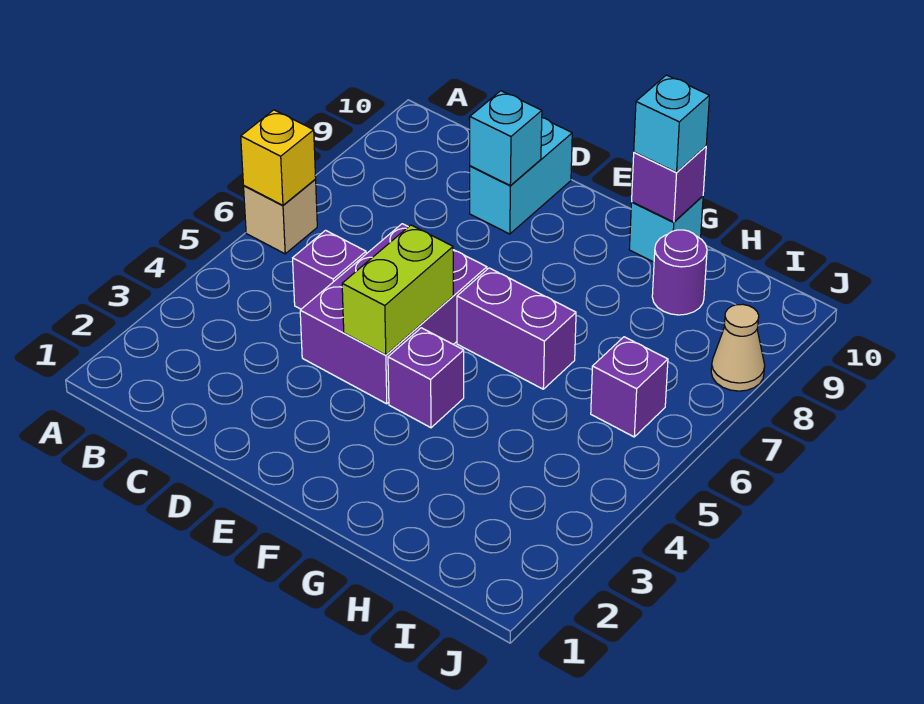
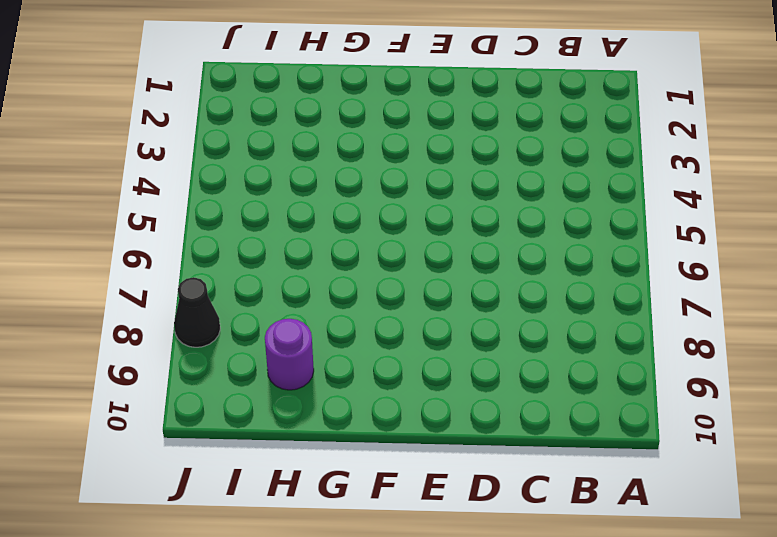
black cone J8 level 1 -> tan cone J8 level 1
none -> tan brick A6 level 1
none -> purple brick C5 level 1
none -> purple brick D4:E6 level 1

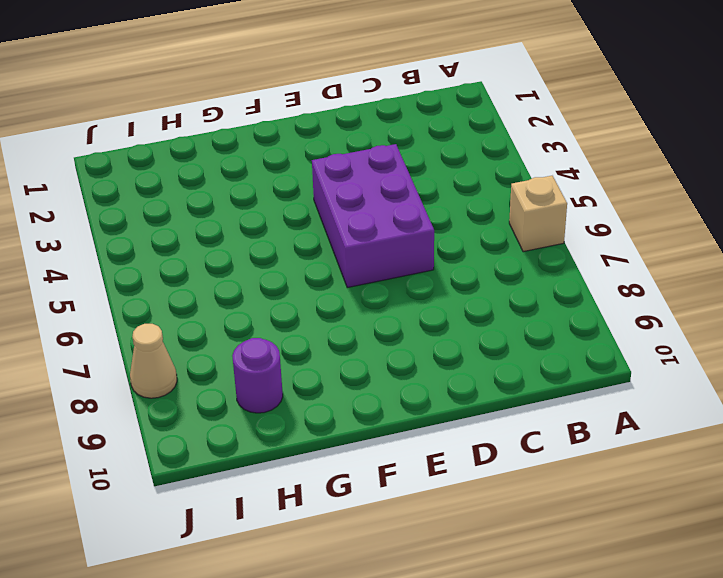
none -> purple brick C5 level 1
none -> cyan brick D9:D10 level 1
none -> purple brick F4 level 1

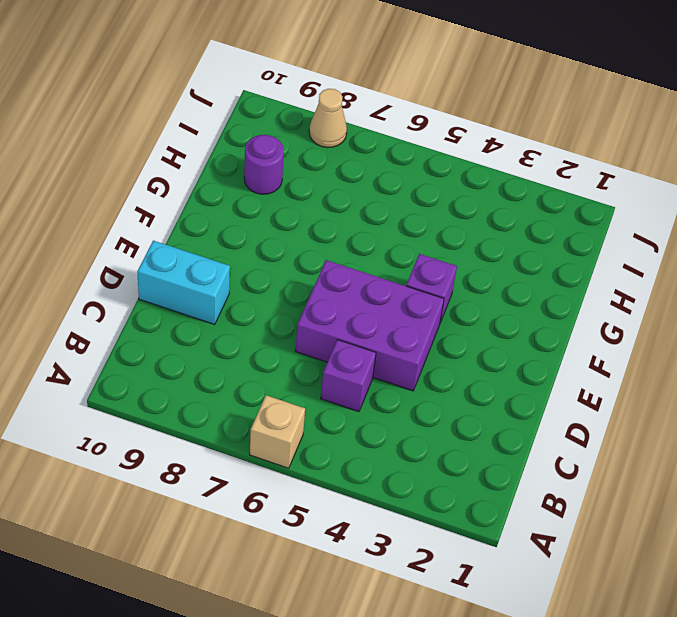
none -> purple brick F6:G6 level 1
none -> cyan brick G10 level 1
none -> purple brick I6 level 1

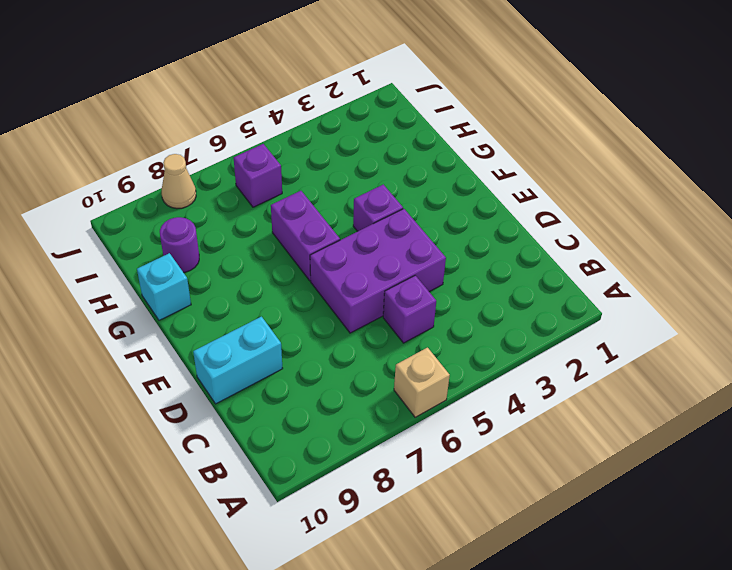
none -> yellow brick A6 level 2
none -> cyan brick D9 level 2
none -> lime brick E4:E5 level 2

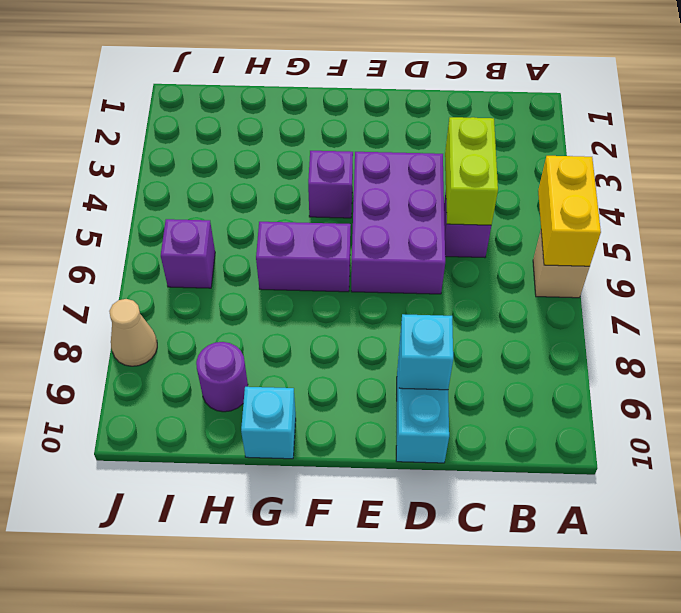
yellow brick A5:A6 level 2 -> yellow brick A6 level 2
lime brick C4:C5 level 2 -> lime brick E4:E5 level 2
none -> purple brick G10 level 2
none -> cyan brick G10 level 3

